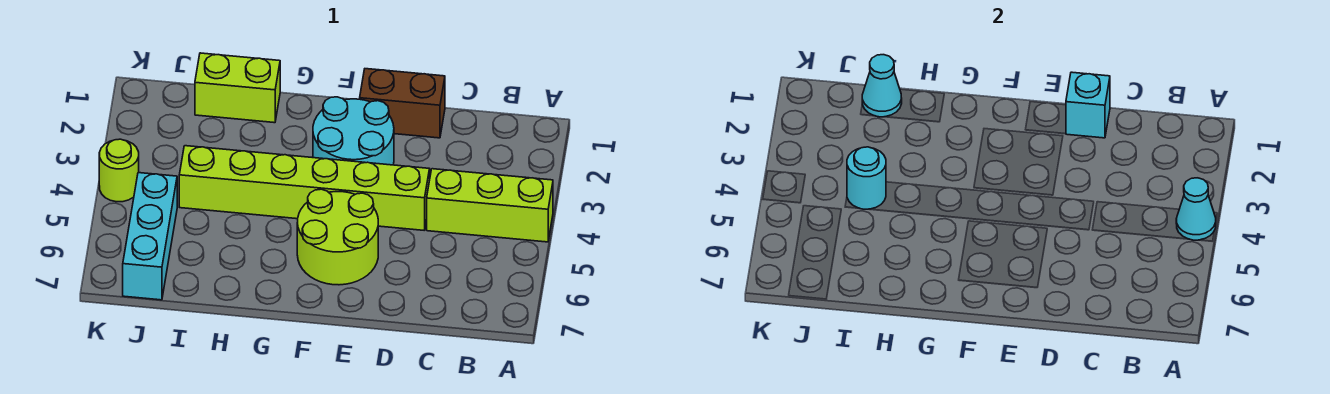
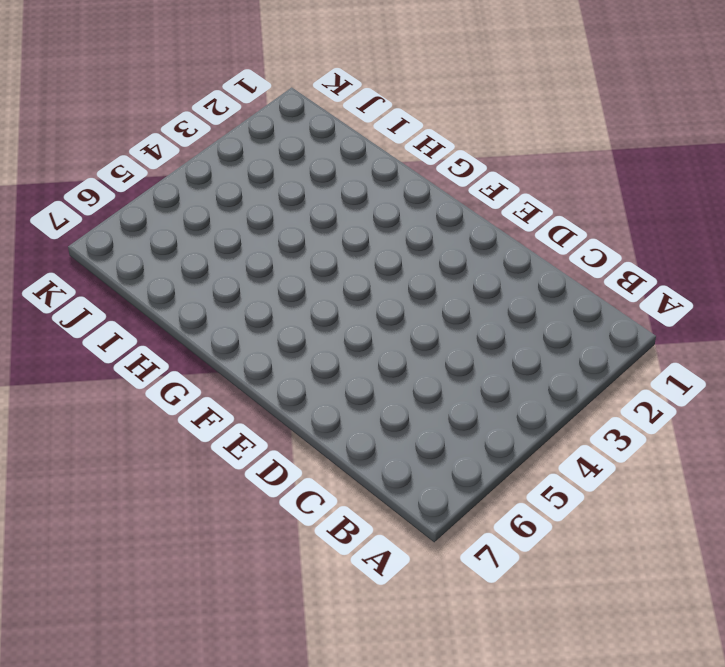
none -> lime brick A4:C4 level 1
none -> brown brick D1:E1 level 1
none -> lime brick D4:I4 level 1

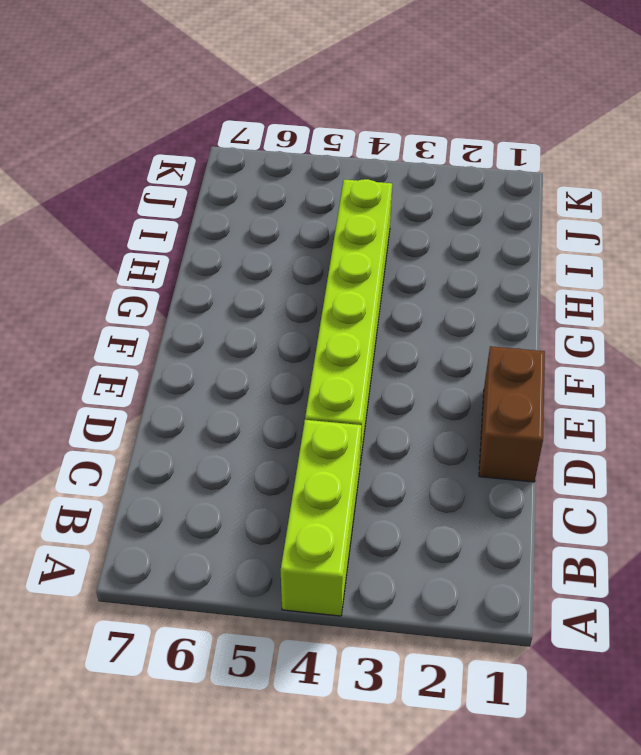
none -> cyan round brick E2:F3 level 1
none -> lime round brick E5:F6 level 1
none -> lime brick H1:I1 level 1

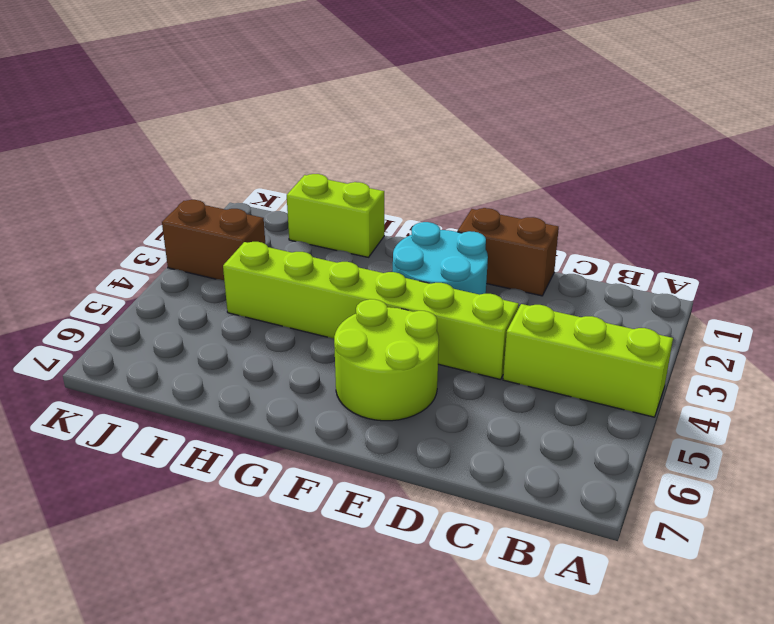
brown brick J3:K3 level 1 -> none
none -> cyan brick J5:J7 level 1
none -> lime round brick K4 level 1
none -> cyan cone A4 level 2

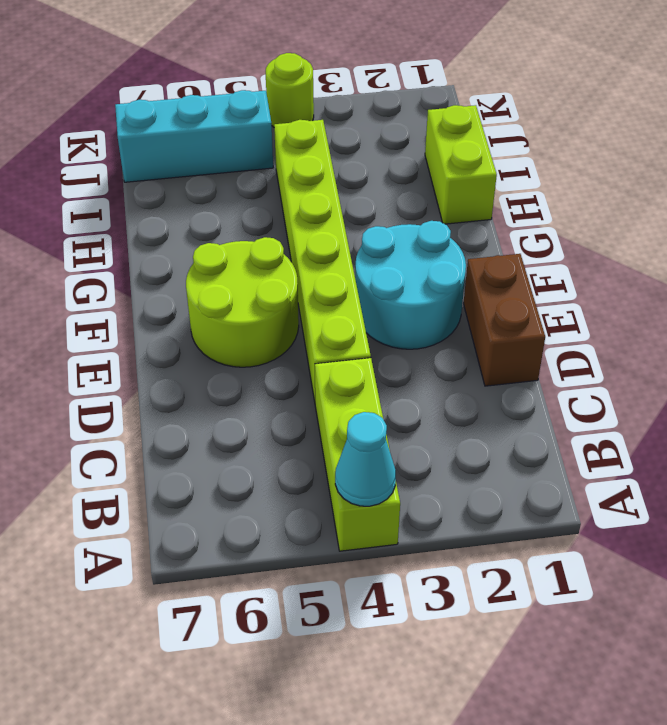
none -> cyan brick D1 level 2
none -> cyan cone I1 level 2
none -> cyan round brick I4 level 2

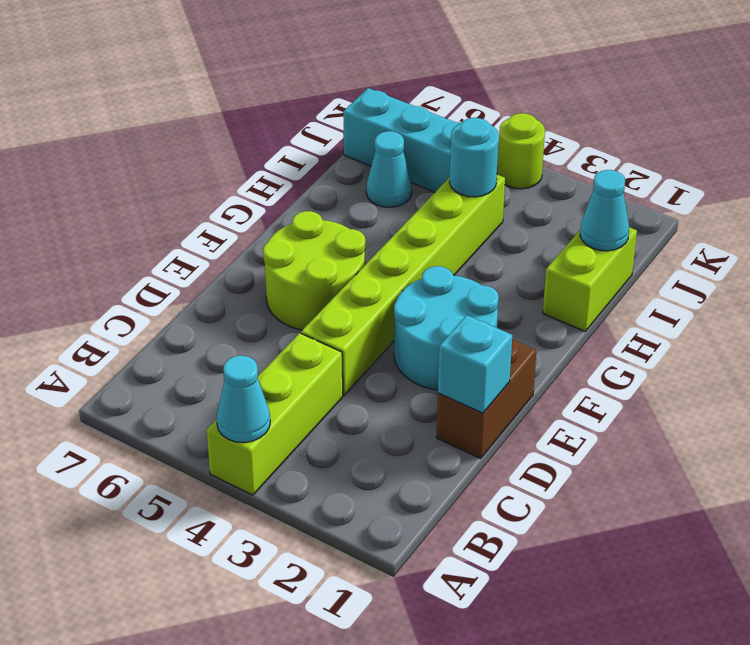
cyan cone I6 level 1 -> none

